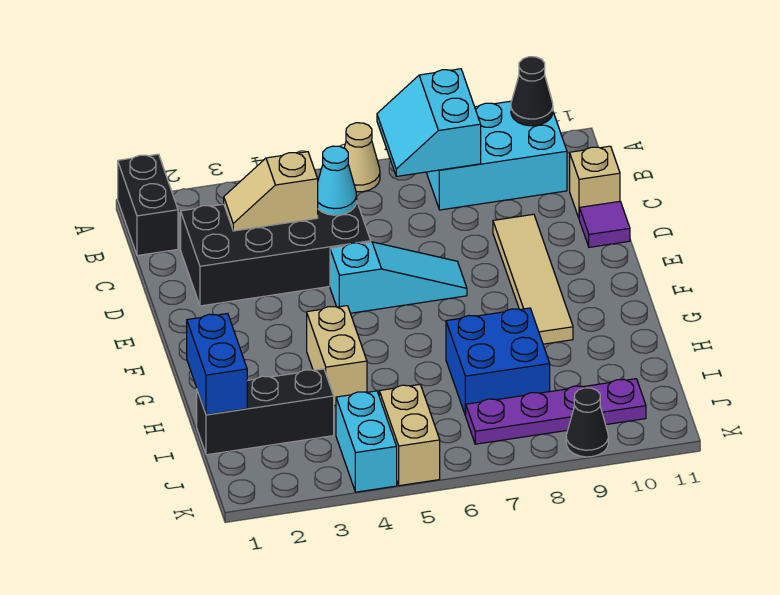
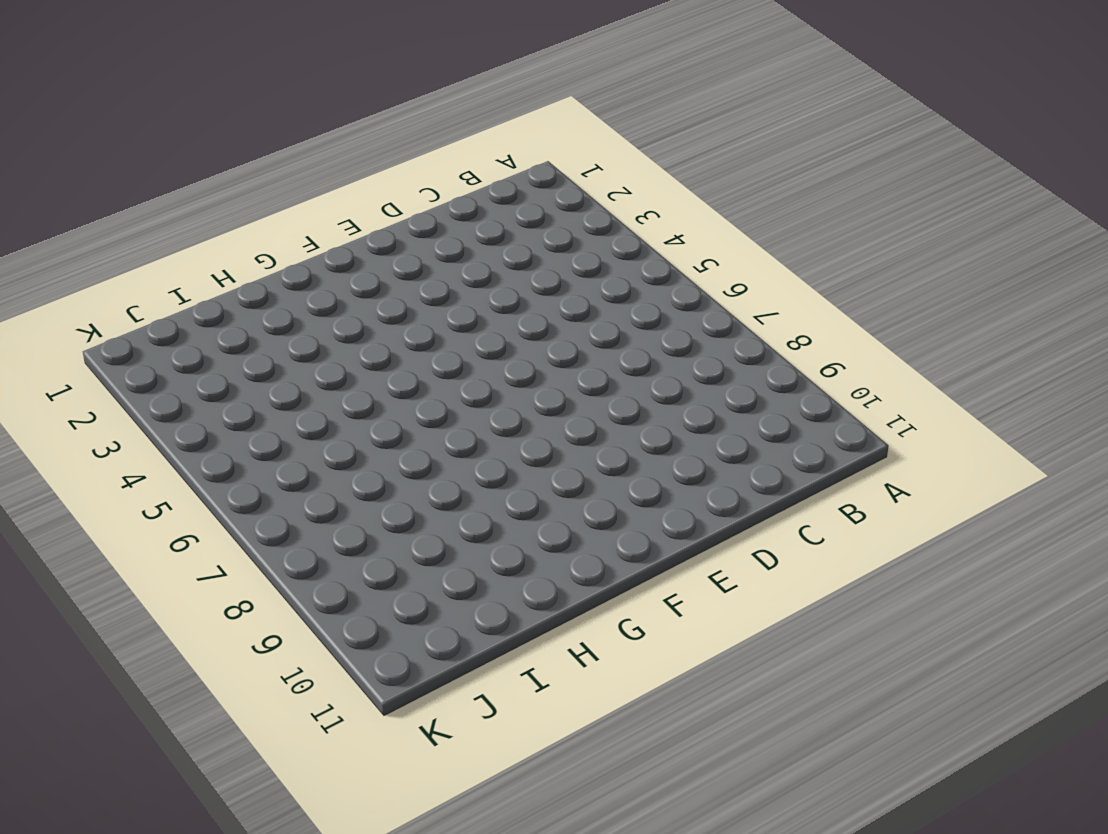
none -> black brick A1:B1 level 1
none -> tan cone A6 level 1
none -> cyan brick A8:B10 level 1

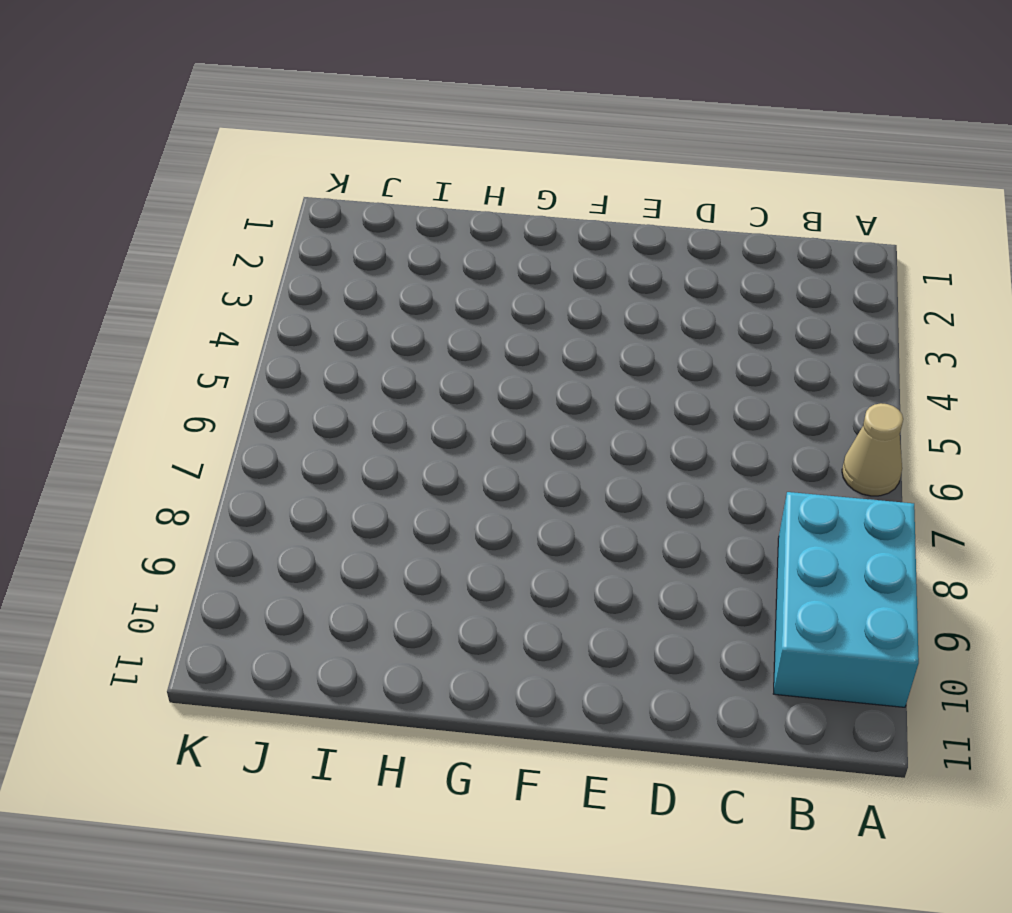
none -> black brick A1:B1 level 1
none -> black brick C2:D5 level 1
none -> tan brick C11 level 1

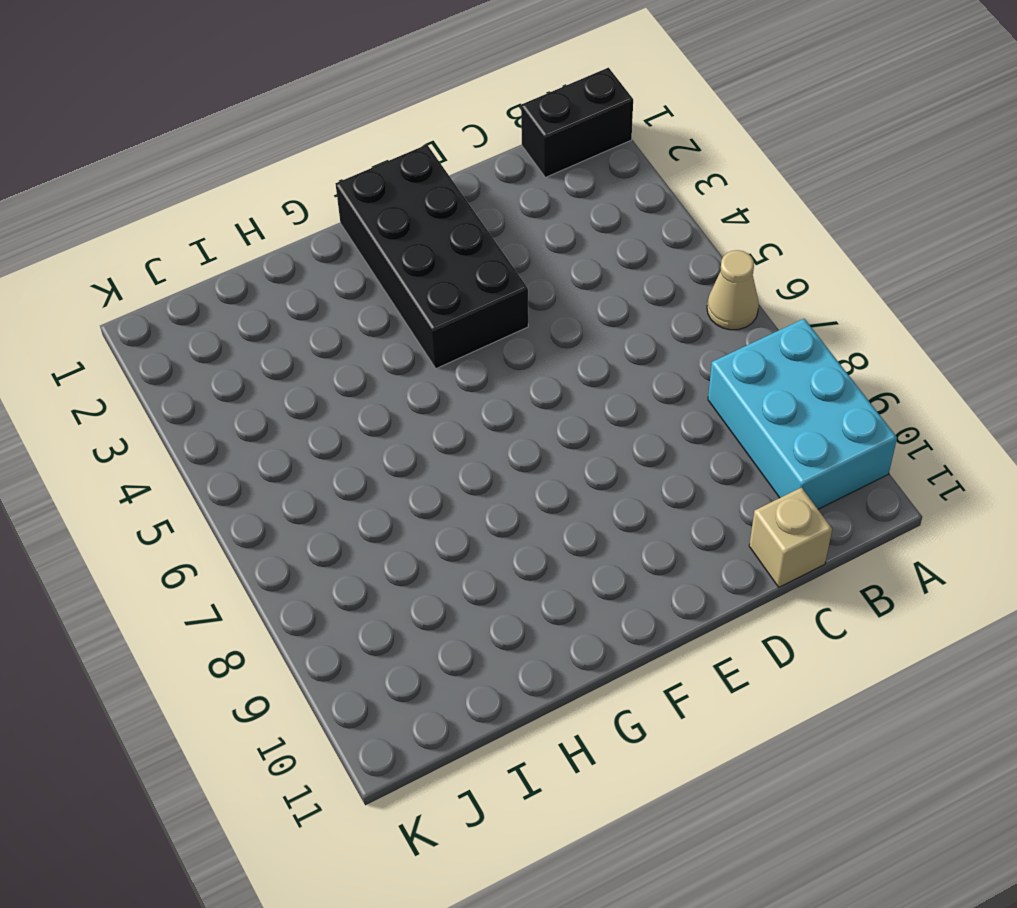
black brick E1:F4 level 1 -> black brick C2:D5 level 1
none -> tan tile D9:G9 level 1
none -> purple tile D11 level 1
none -> cyan slope E5:E7 level 1 top 5

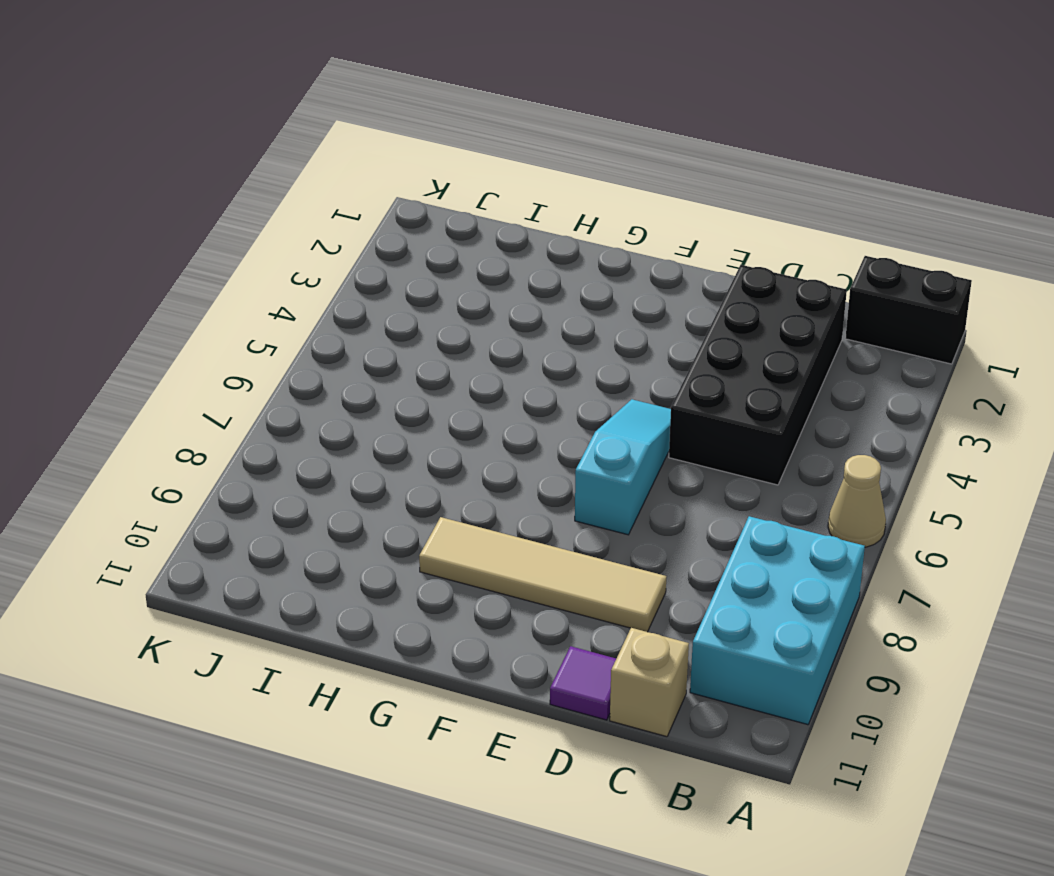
cyan slope E5:E7 level 1 top 7 -> cyan slope E5:E7 level 1 top 5
none -> tan brick G4:H4 level 1
none -> blue brick H7:I8 level 1
none -> black brick I1:I3 level 1

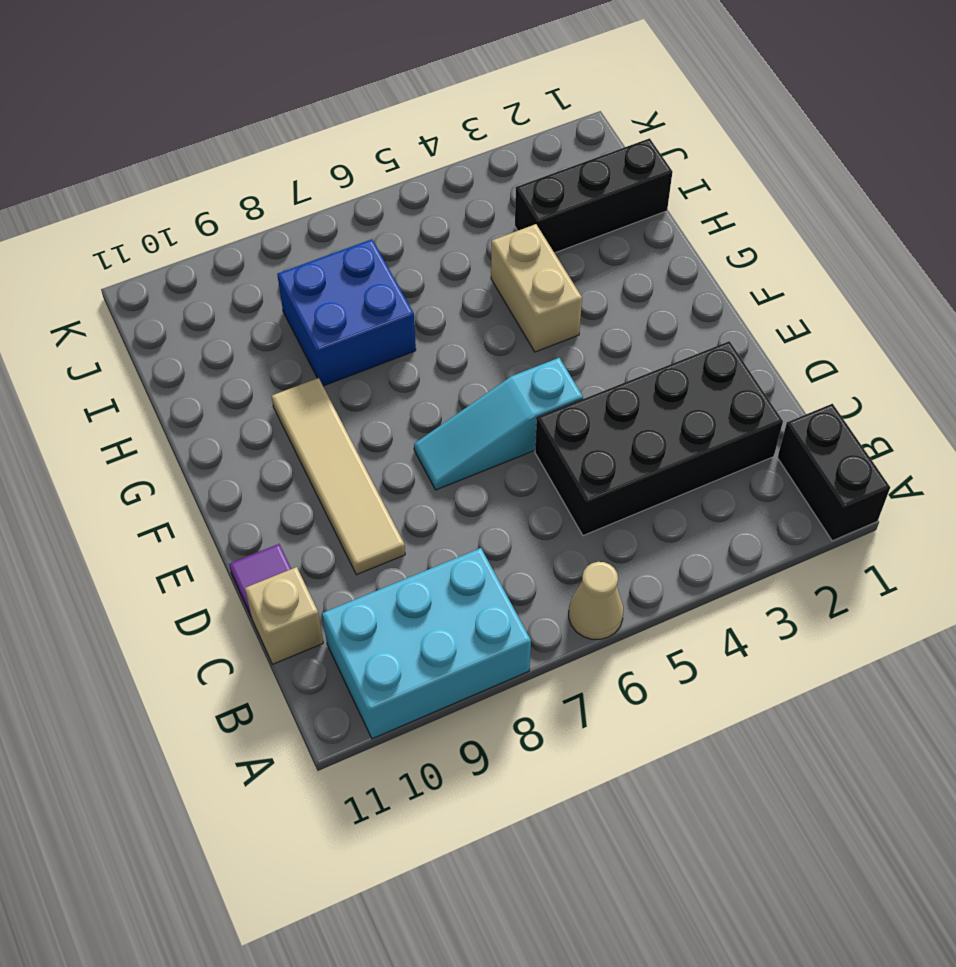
none -> cyan brick J4:K4 level 1
none -> tan brick J5:K5 level 1
none -> purple plate J7:J10 level 1

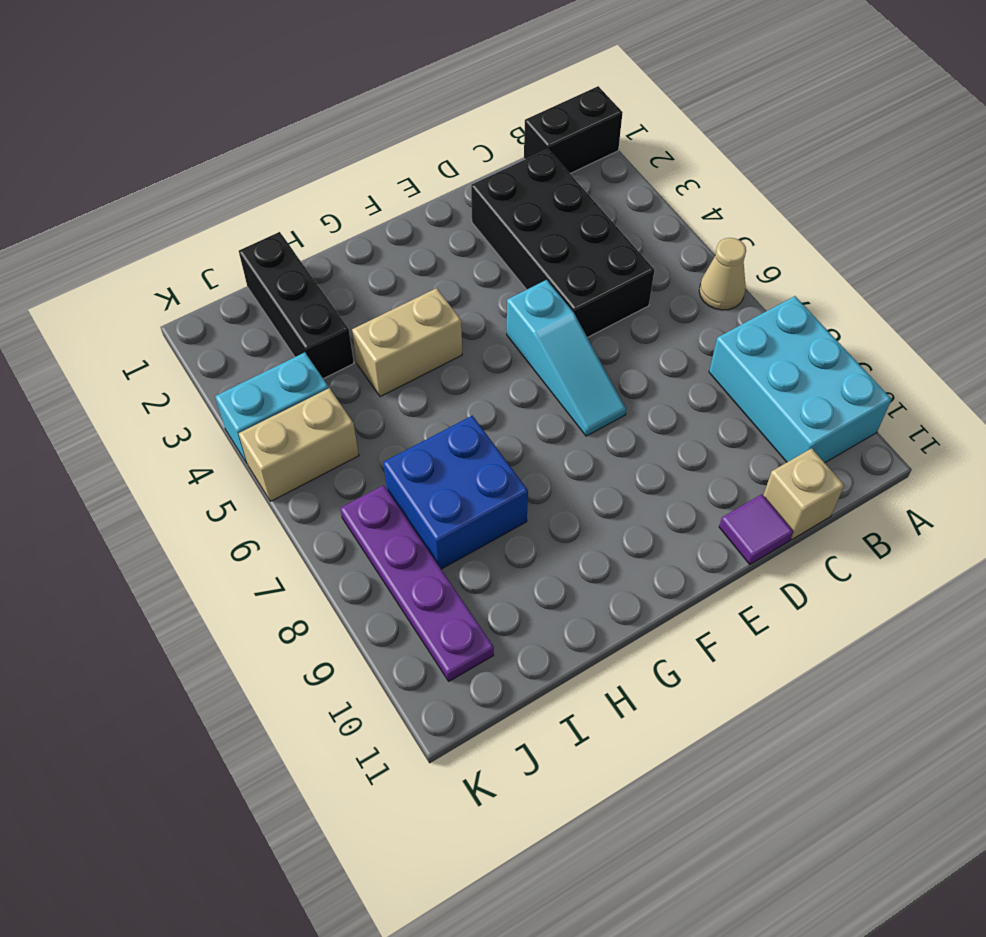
none -> tan tile D9:G9 level 1
none -> black cone K9 level 1
none -> cyan slope A7:B8 level 2 top 8

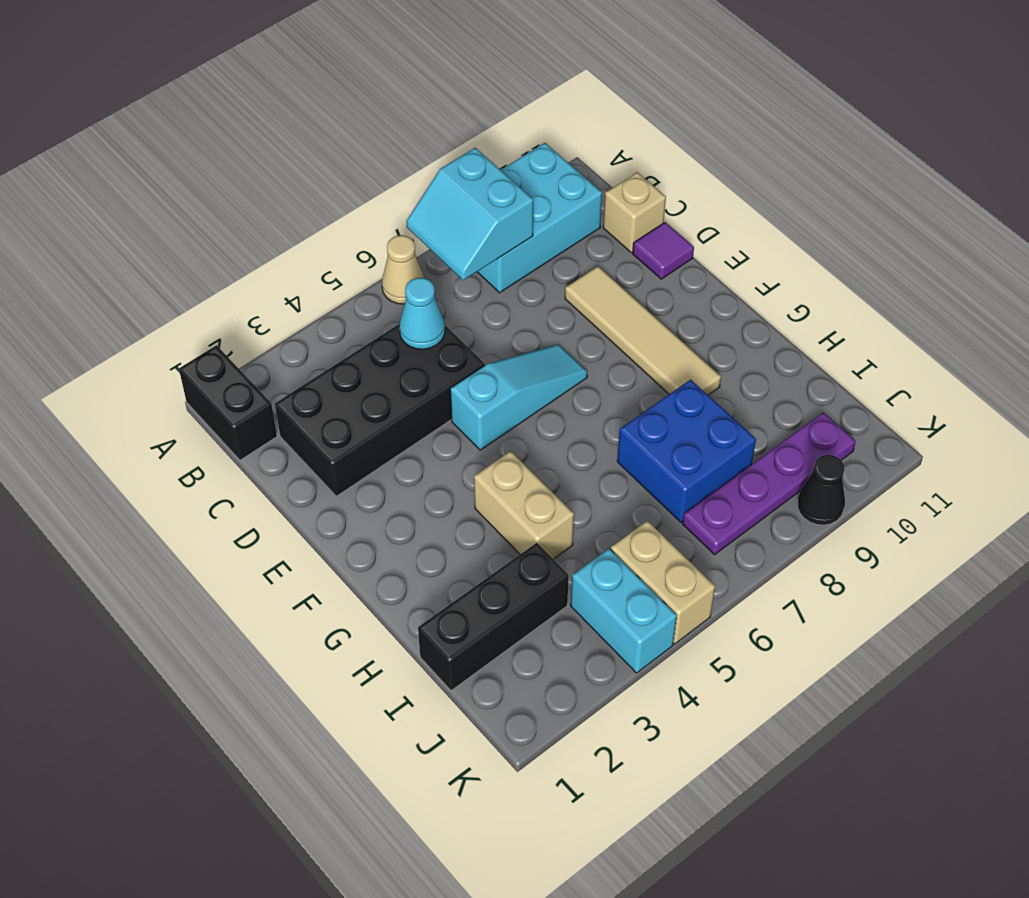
none -> black cone A10 level 2
none -> tan slope C3:C4 level 2 top 4
none -> blue brick H1:I1 level 2

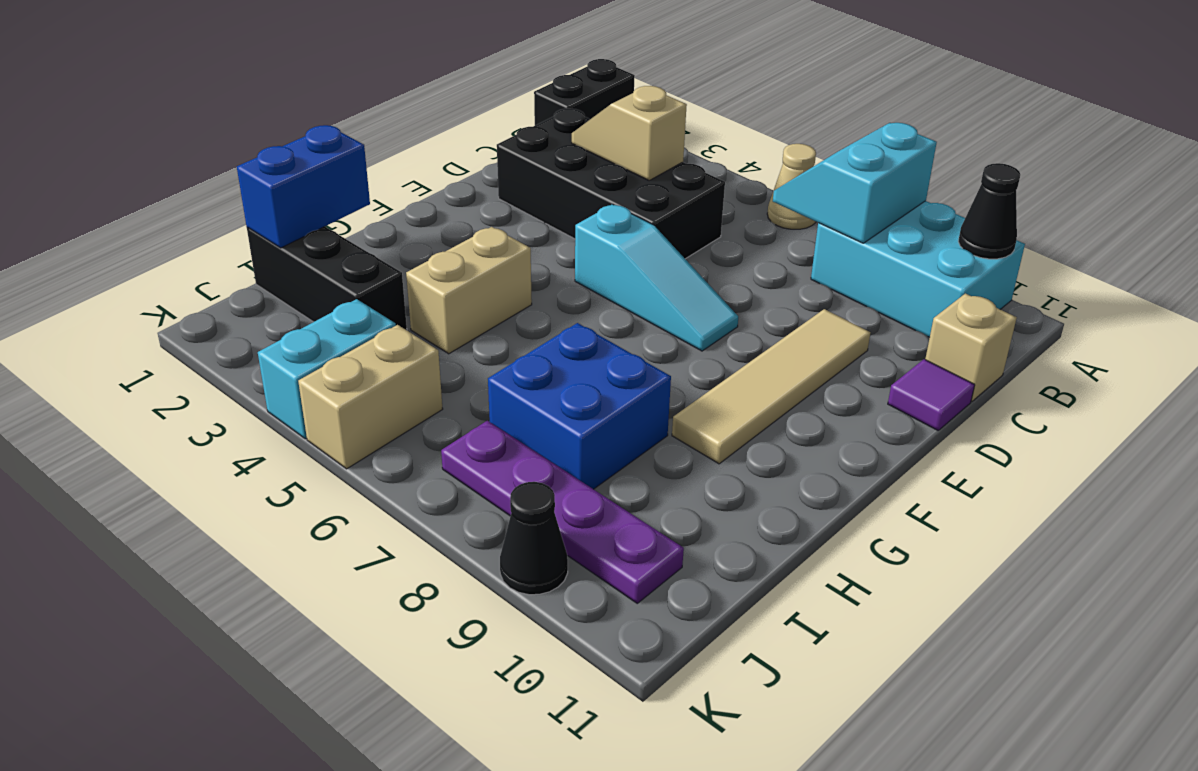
none -> cyan cone C5 level 2

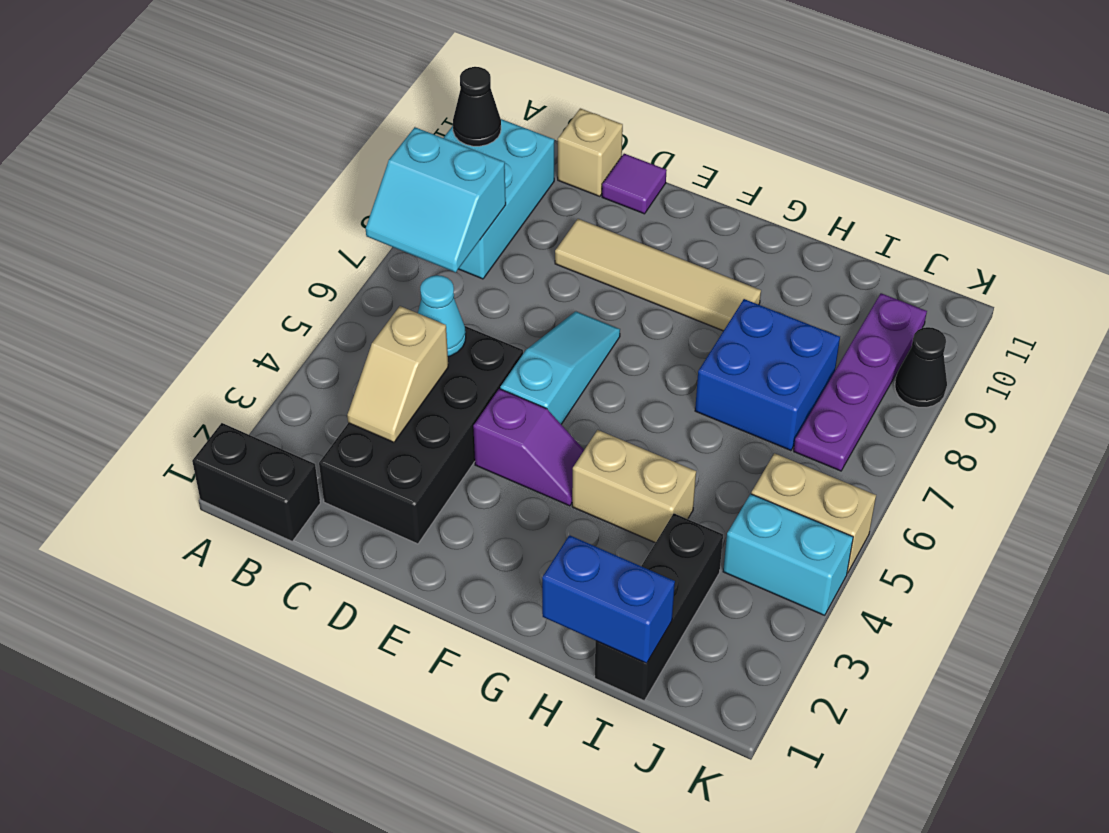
purple slope E4:F4 level 1 top E -> none
none -> tan cone A6 level 1

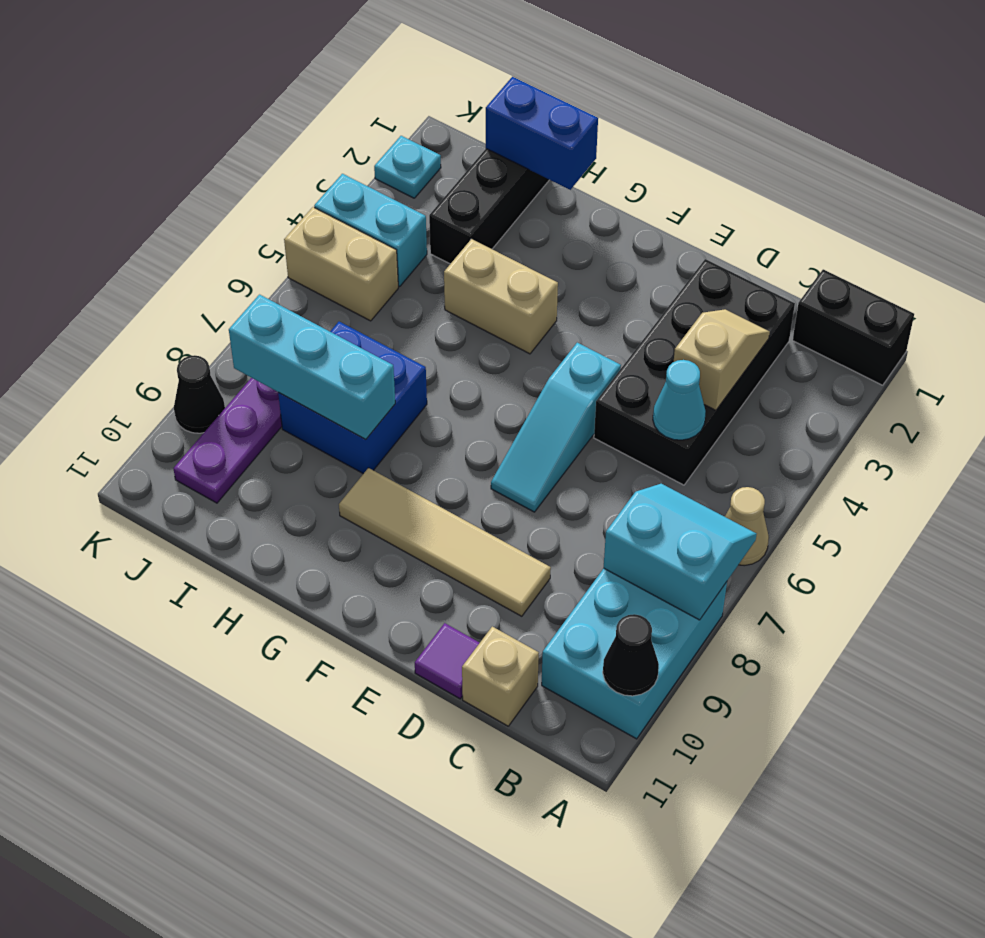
cyan brick H8:J8 level 2 -> none
cyan plate K2 level 1 -> none

